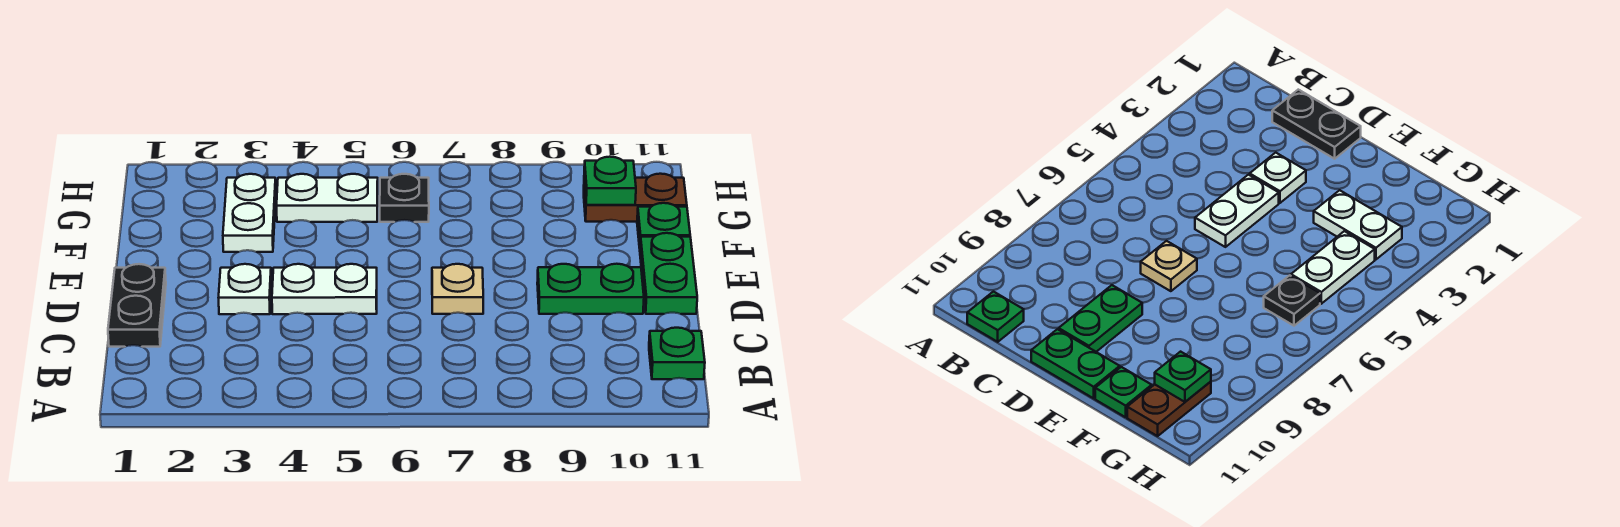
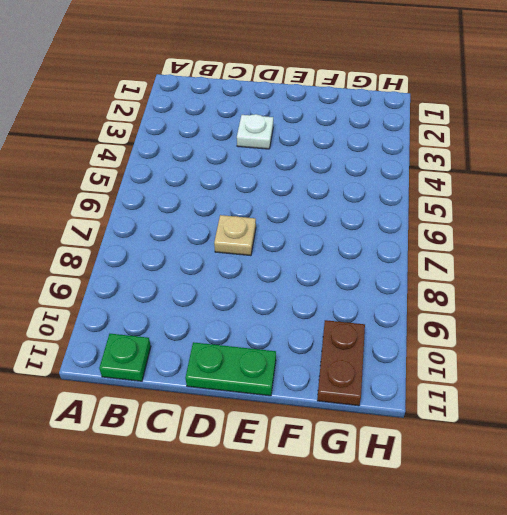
none -> black plate C1:D1 level 1
none -> white plate D4:D5 level 1
none -> green plate D9:D10 level 1

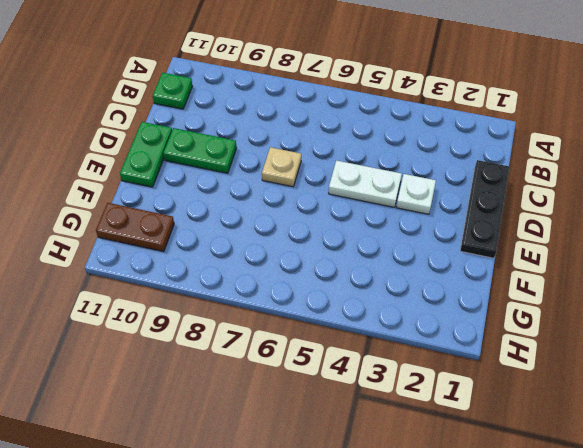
black plate C1:E1 level 1 -> black plate C1:D1 level 1
none -> white plate F3:G3 level 1
none -> green plate F11 level 1
none -> white plate G4:G5 level 1

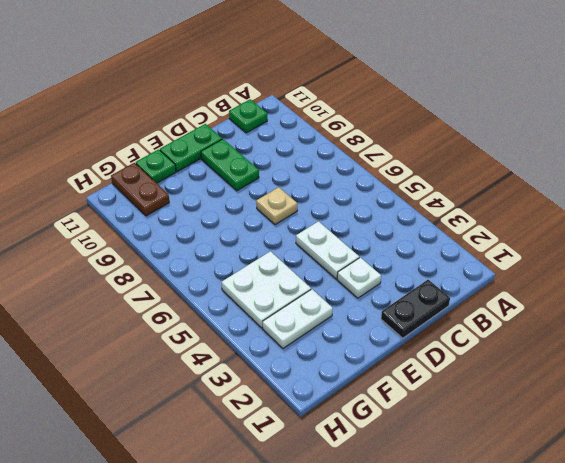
white plate F4:G5 level 1 -> white plate G4:G5 level 1
none -> black plate G6 level 1
none -> green plate G10 level 2

